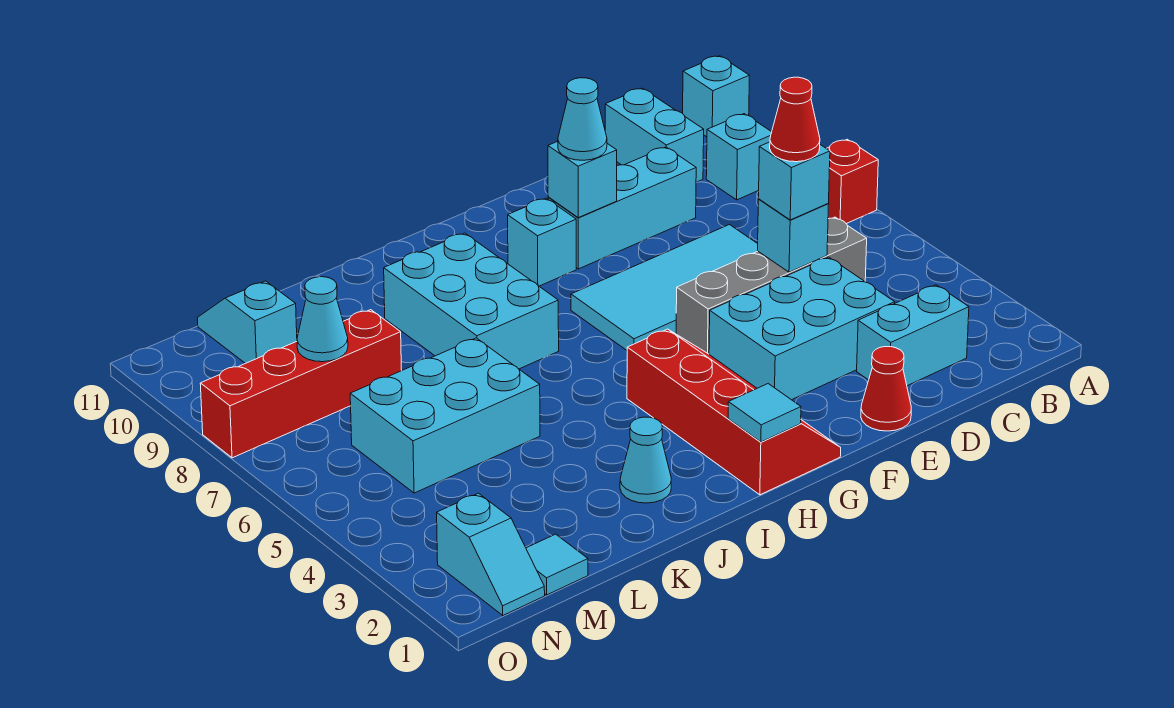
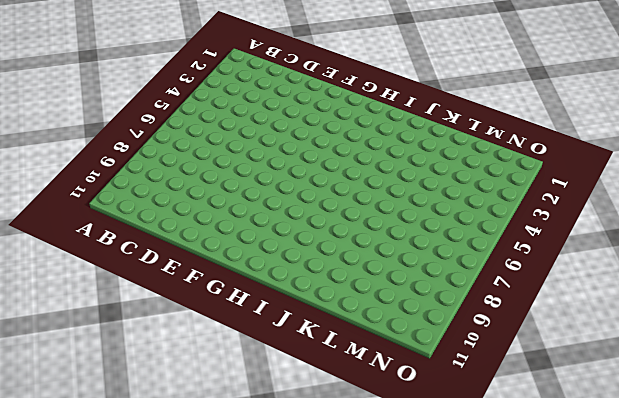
none -> red brick A7 level 1
none -> cyan brick A11 level 1
none -> cyan brick B9 level 1

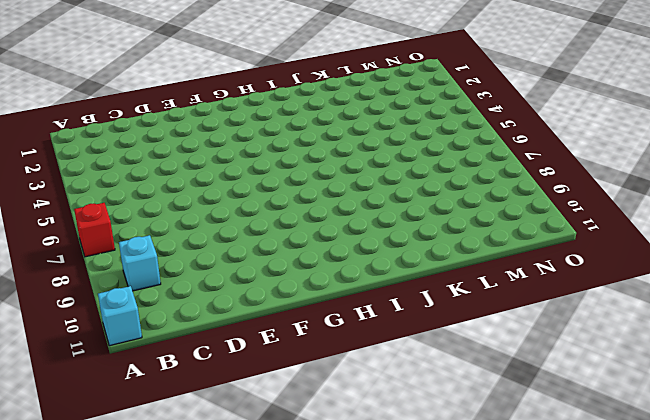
none -> cyan brick C2:D2 level 1
none -> grey brick C5:F5 level 1
none -> cyan brick C10:C11 level 1

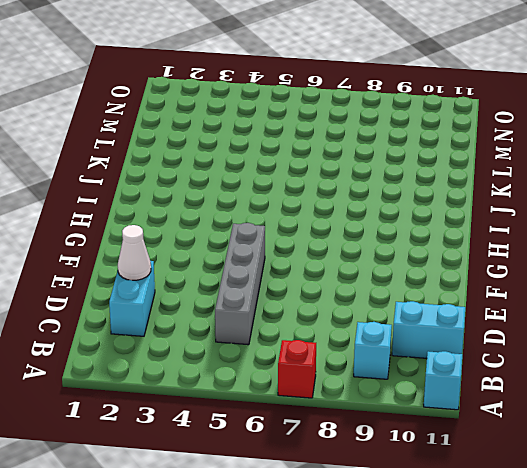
white cone D2 level 2 -> none
none -> cyan brick D3:F4 level 1
none -> cyan tile D6:G7 level 1
none -> cyan brick D9:F9 level 1

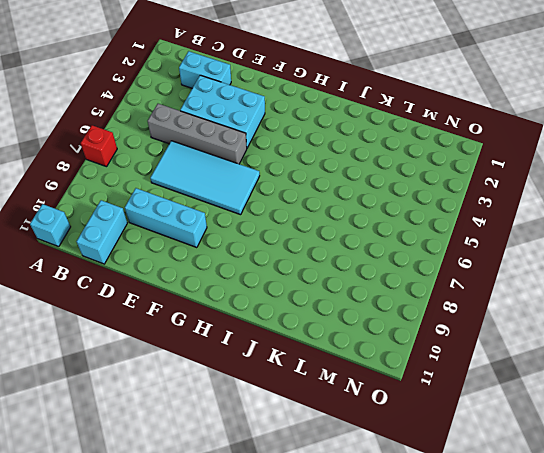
none -> cyan brick B9 level 1
none -> red cone E1 level 1
none -> red slope G1:H4 level 1 top H

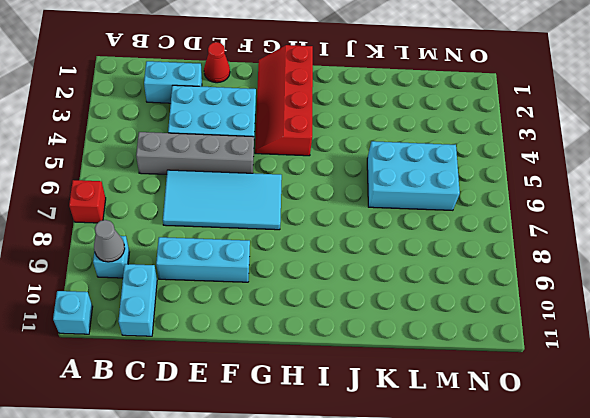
grey cone B9 level 2 -> none
none -> cyan brick G9 level 1
none -> cyan brick I7:J9 level 1
none -> cyan cone J2 level 1

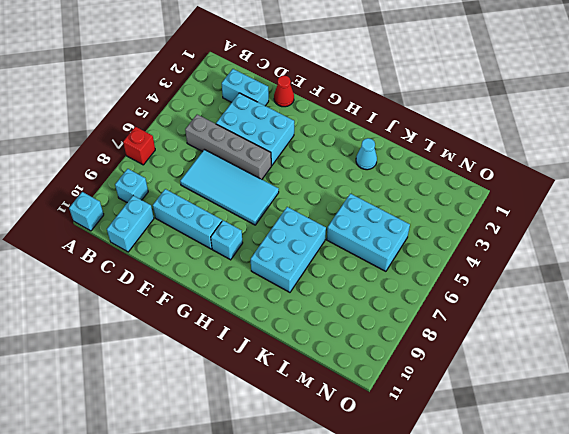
none -> red slope G1:H4 level 1 top H
none -> red brick L8:O8 level 1
none -> cyan tile M1 level 1

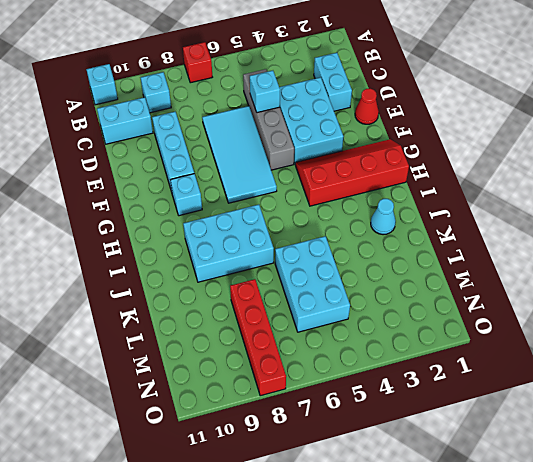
none -> cyan tile M1 level 1
none -> cyan slope M10:M11 level 1 top 10
none -> cyan slope N1:N2 level 1 top 2

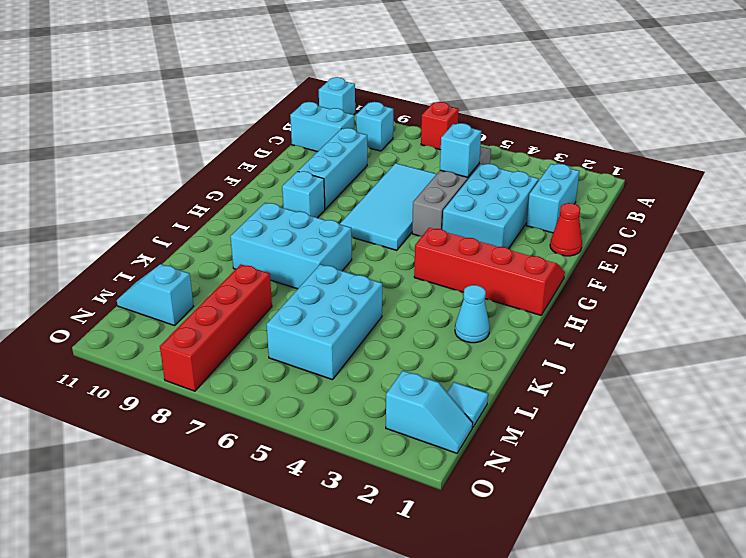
none -> cyan brick F9 level 2
none -> cyan tile H1 level 2
none -> cyan cone M8 level 2

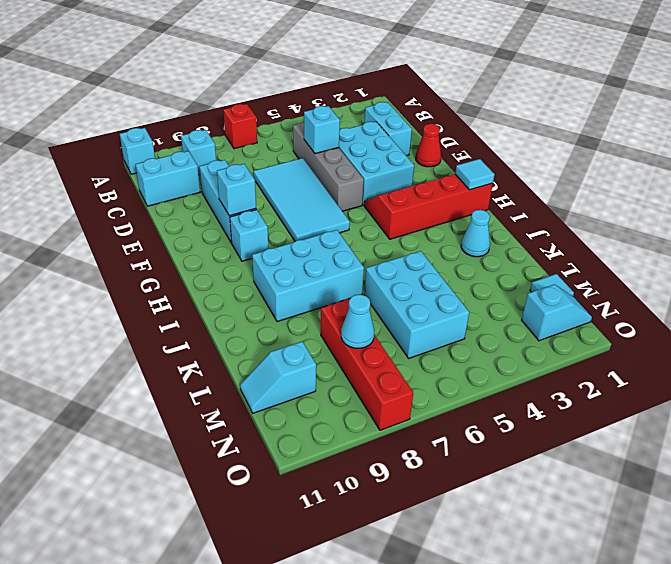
none -> cyan brick D5 level 3
none -> cyan cone F9 level 3
none -> red cone D5 level 4

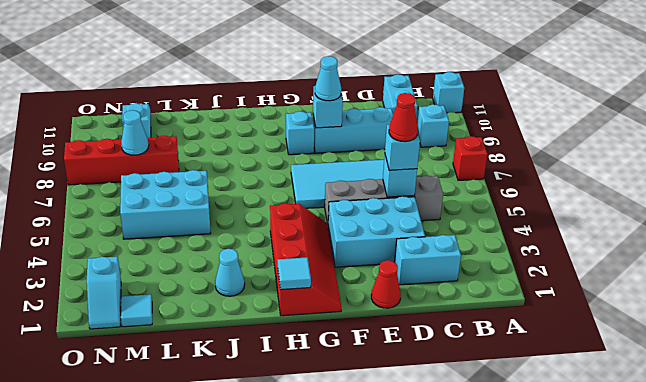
none -> cyan brick I7:J9 level 1

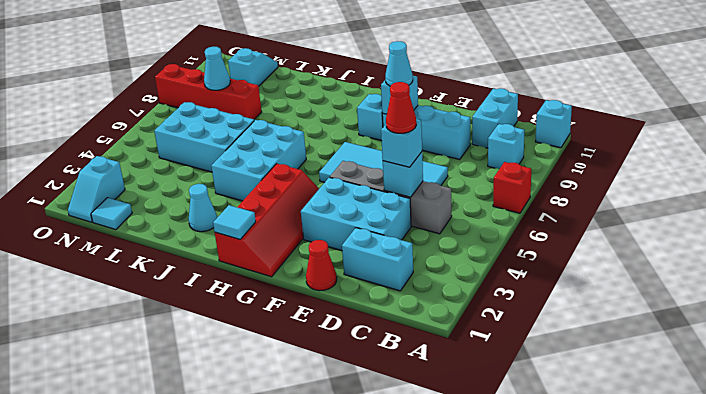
cyan brick I4:J6 level 1 -> cyan brick I7:J9 level 1

